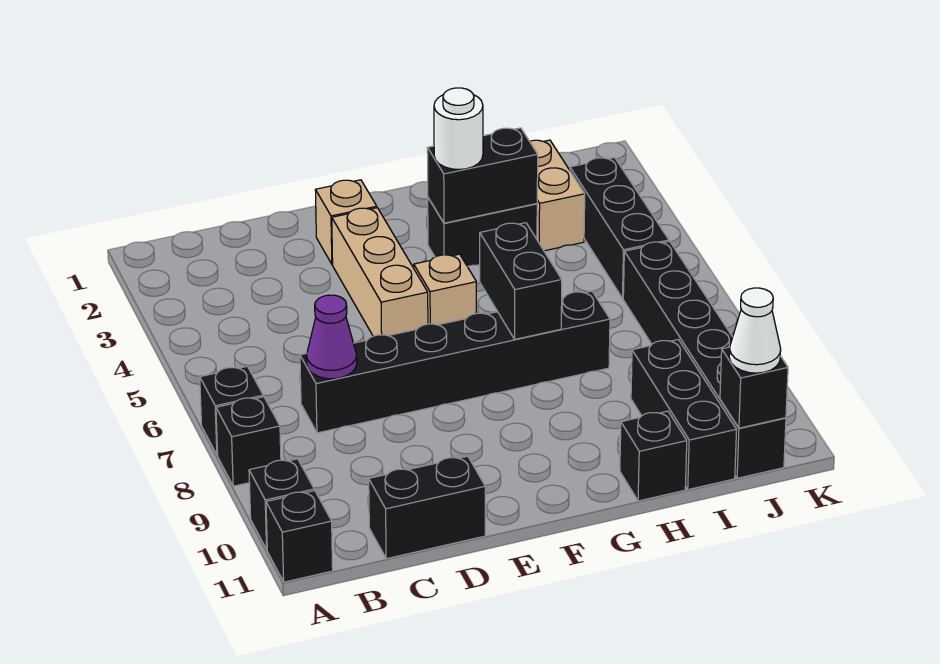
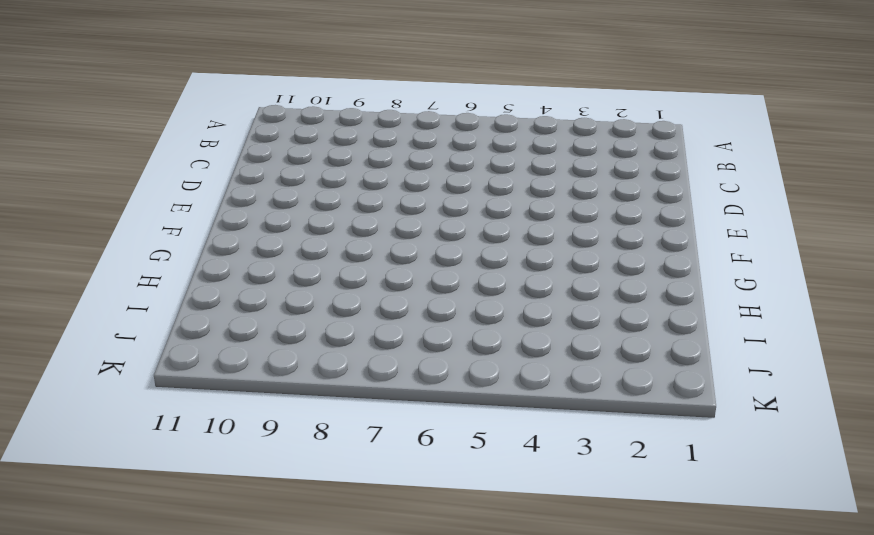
none -> black brick A7 level 1
none -> black brick A8 level 1
none -> black brick A10 level 1

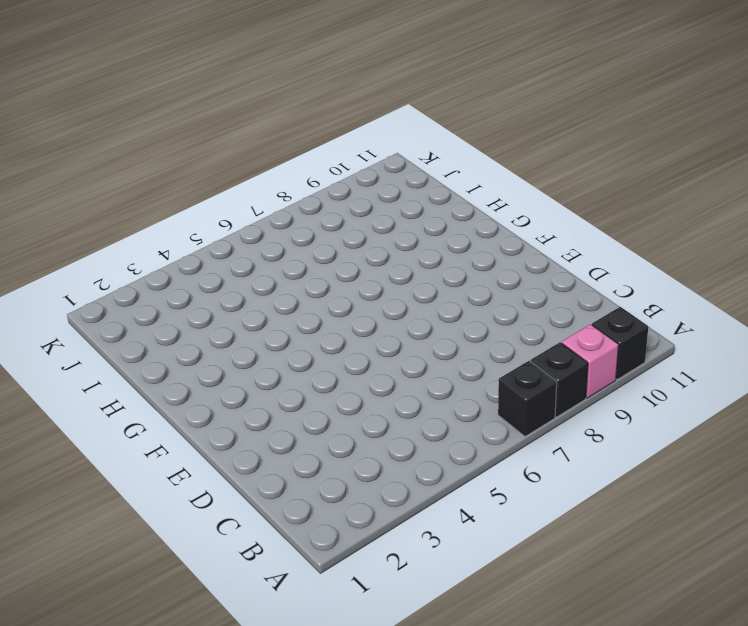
pink brick A9 level 1 -> none
none -> black brick A11 level 1
none -> black brick C7:H7 level 1
none -> black brick C11:D11 level 1

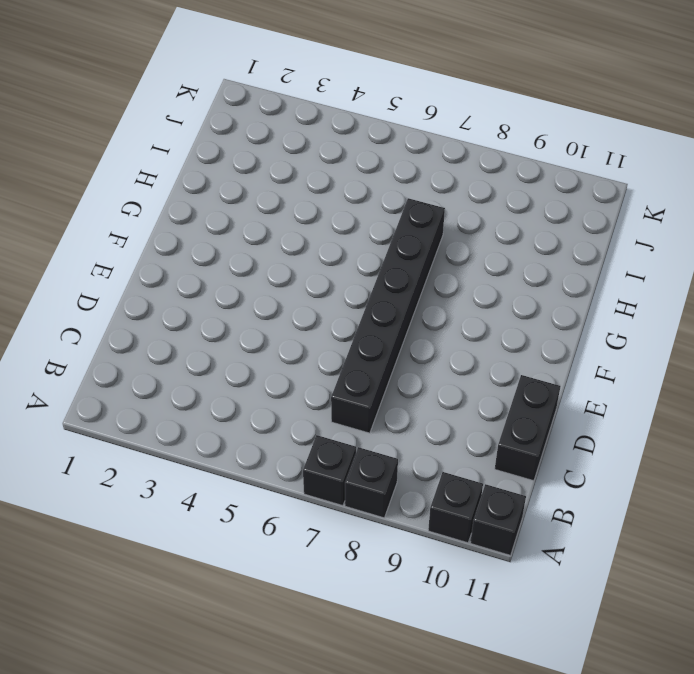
none -> tan brick E2 level 1
none -> tan brick E3:E5 level 1
none -> tan brick F5 level 1

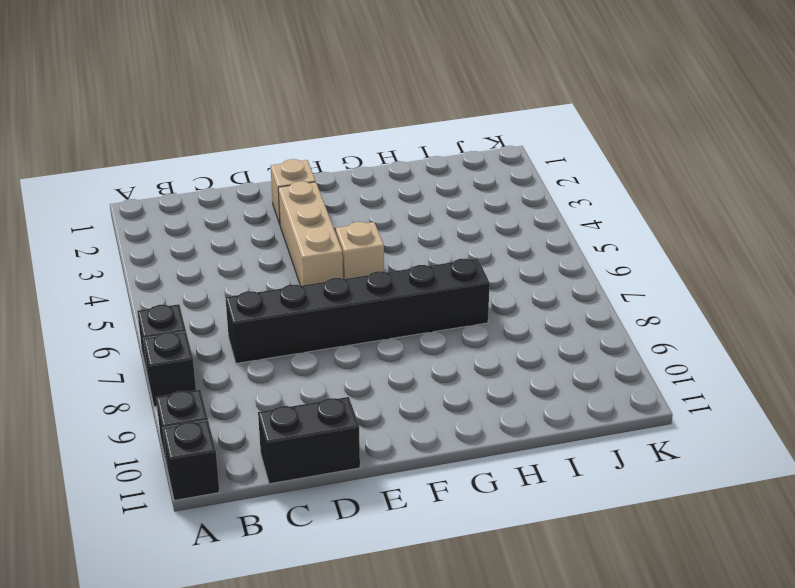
none -> black brick G3:H3 level 1
none -> black brick H11 level 1
none -> tan brick I2:I3 level 1

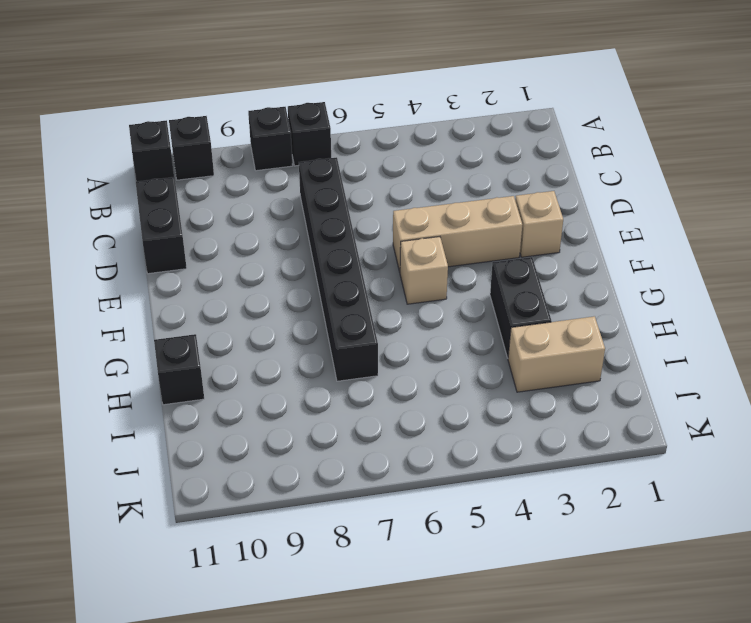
none -> black brick I9:I11 level 1
none -> black brick J3:J5 level 1
none -> black brick J6:J11 level 1

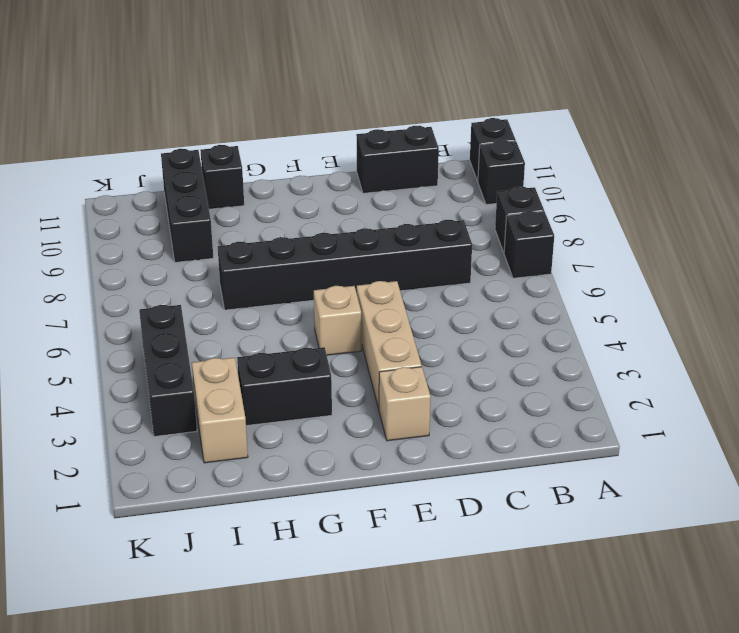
none -> black brick J6:J11 level 1
none -> purple cone C7 level 2
none -> black brick G3:H3 level 2

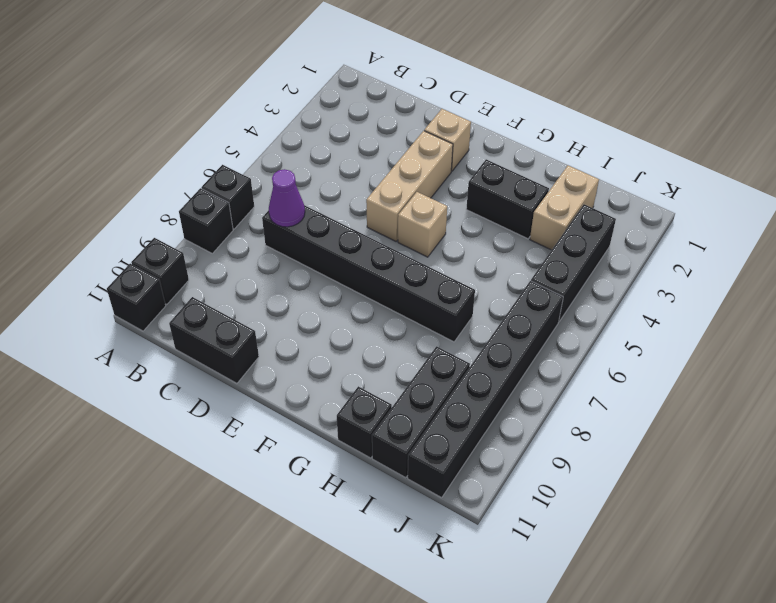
none -> black brick G3:H3 level 2
none -> black brick G6:G7 level 2
none -> black brick J11 level 2

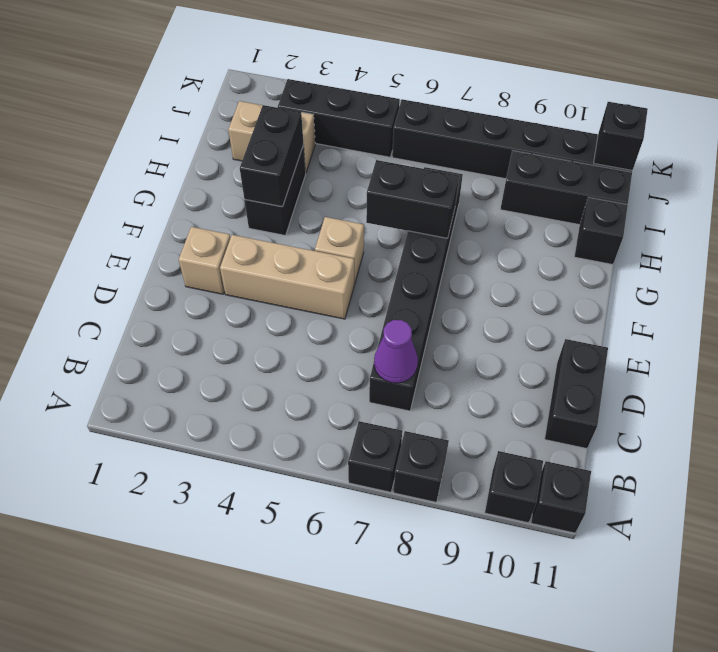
none -> white round brick G3 level 3
none -> white cone J11 level 3

